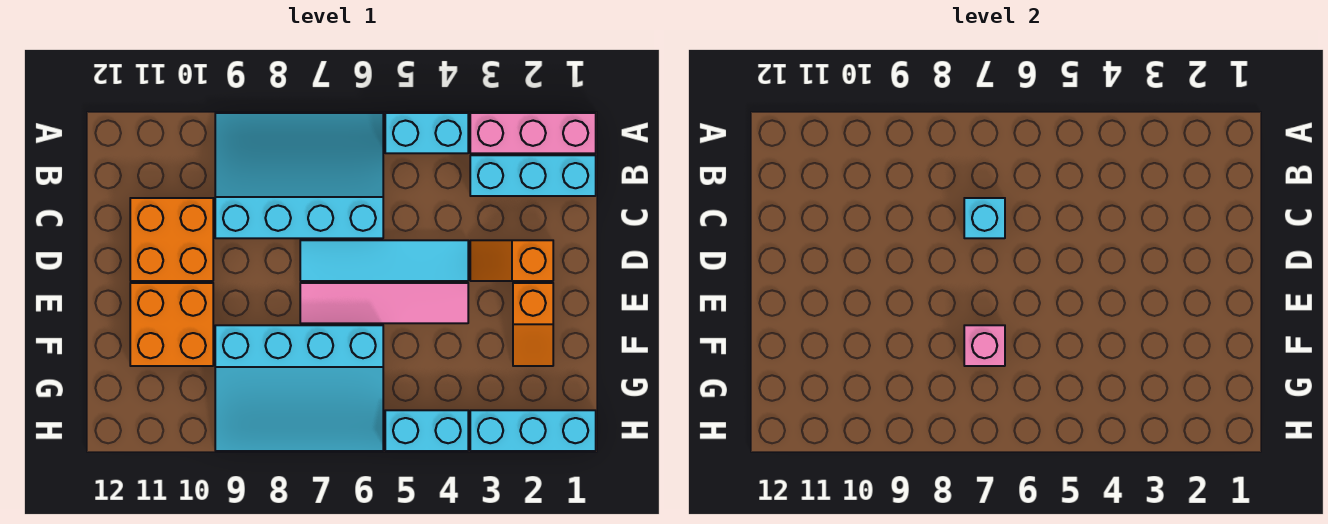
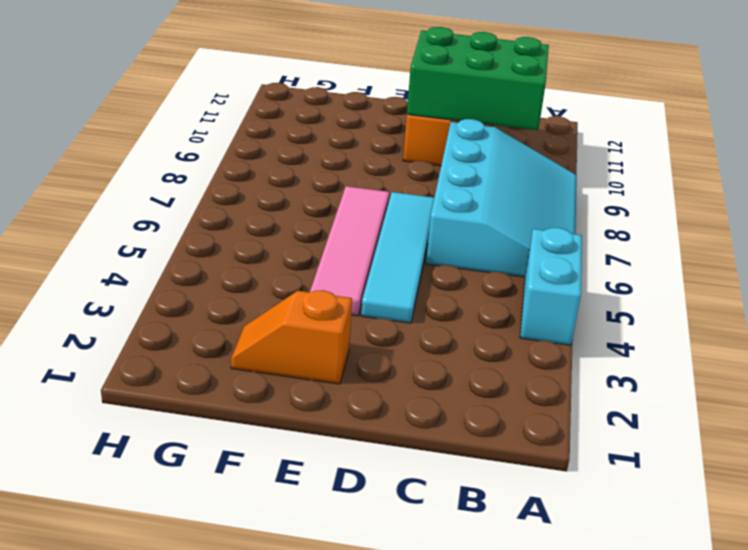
green brick B10:D11 level 2 -> none
none -> pink brick A1:A3 level 1
none -> cyan brick B1:B3 level 1
none -> orange slope D2:D3 level 1 top 2

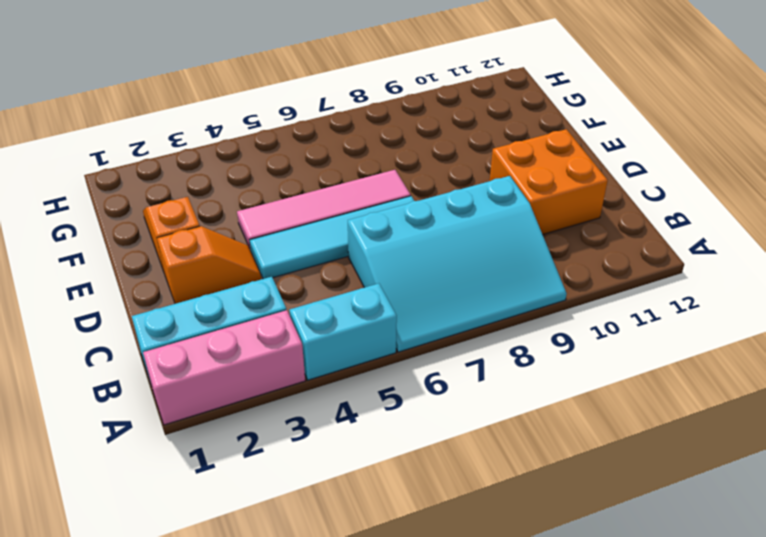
none -> orange brick E10:F11 level 1
none -> cyan slope F6:H9 level 1 top F
none -> cyan brick H1:H3 level 1

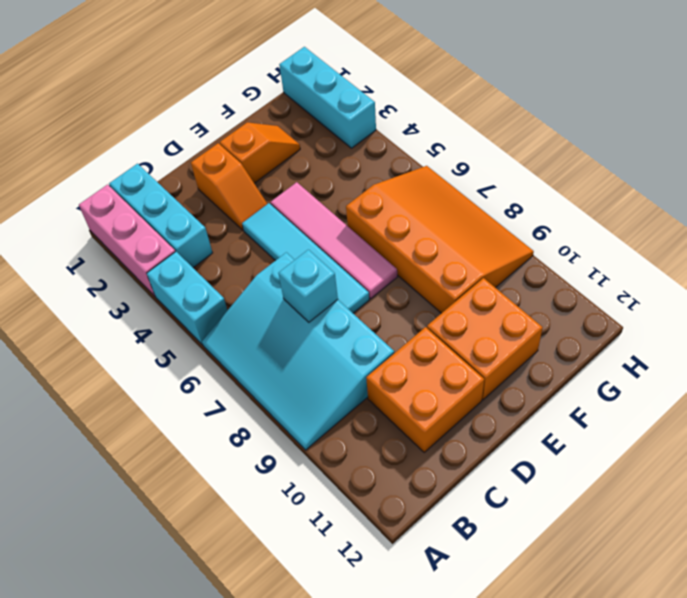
orange slope F6:H9 level 1 top F -> cyan slope F6:H9 level 1 top F
none -> cyan brick H4:H5 level 1
none -> pink brick F7 level 2

